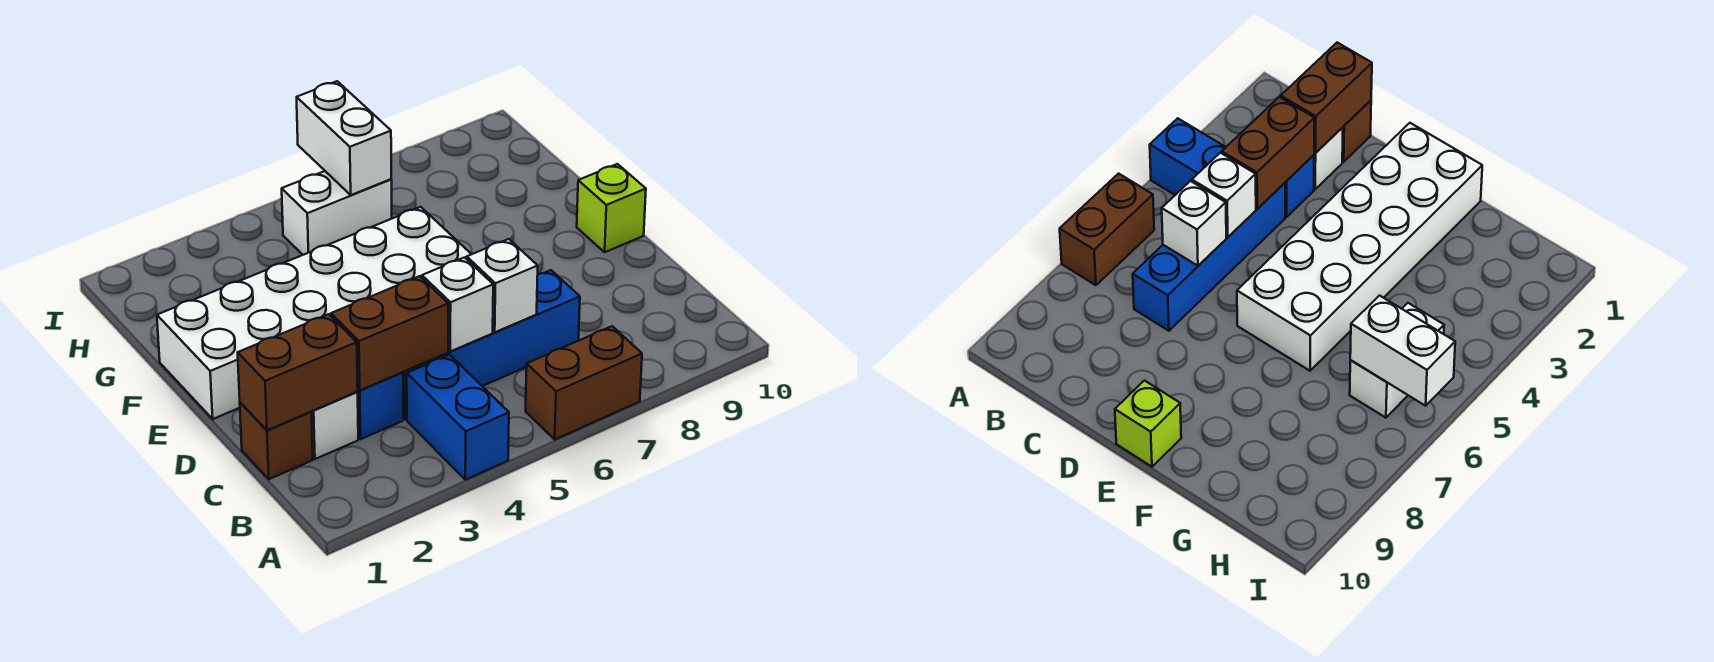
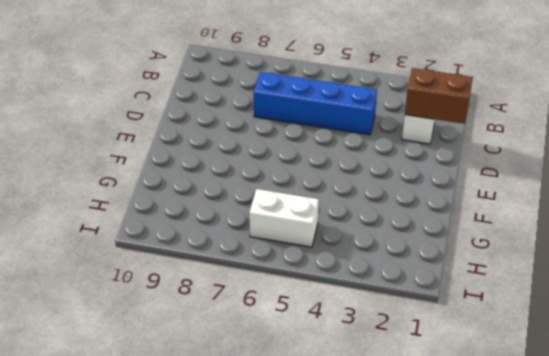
none -> blue brick A4:B4 level 1
none -> brown brick A6:A7 level 1
none -> brown brick C1 level 1

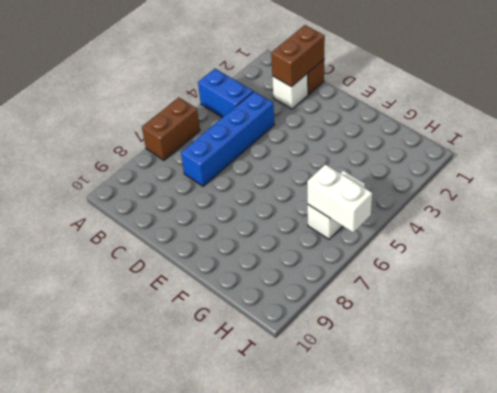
none -> blue brick C3 level 1
none -> white brick E1:F6 level 1
none -> lime brick E10 level 1

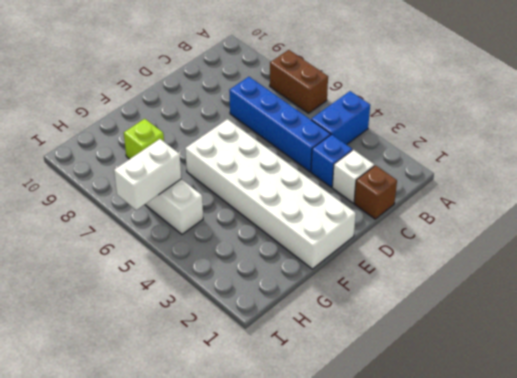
lime brick G8 level 1 -> lime brick E10 level 1
none -> brown brick C1:C2 level 2
none -> brown brick C3:C4 level 2
none -> white brick C5 level 2

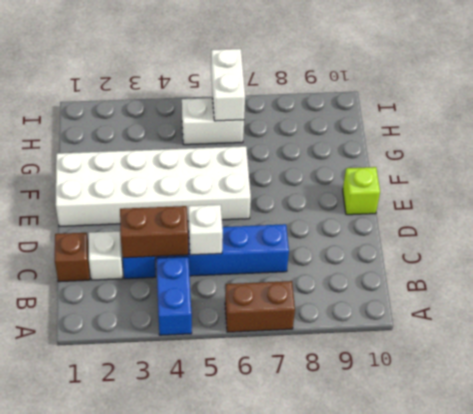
none -> brown brick C1:C2 level 2
none -> white brick C6 level 2

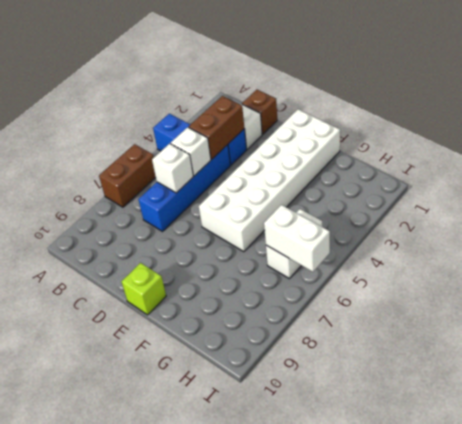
none -> brown brick C1:C2 level 2

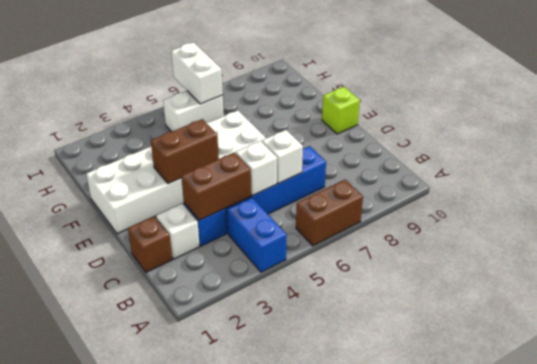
brown brick E3:E4 level 2 -> brown brick C1:C2 level 2

